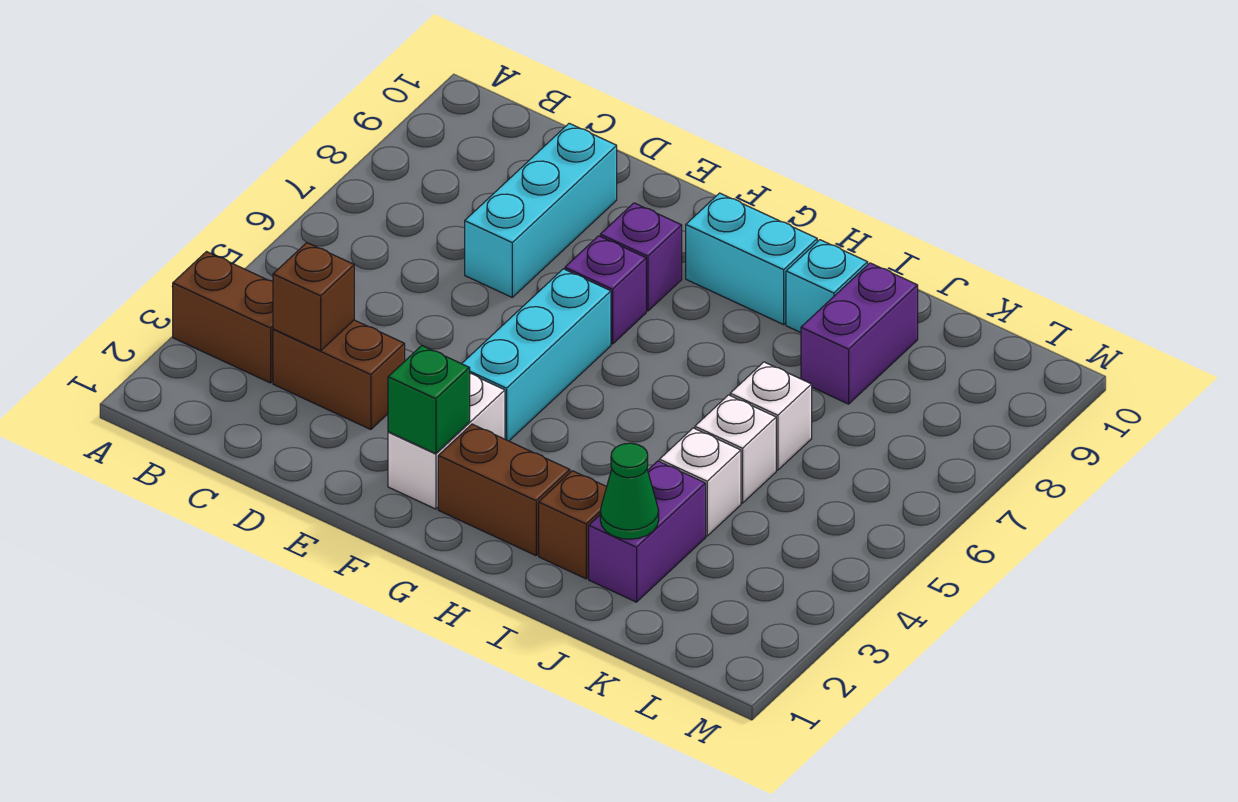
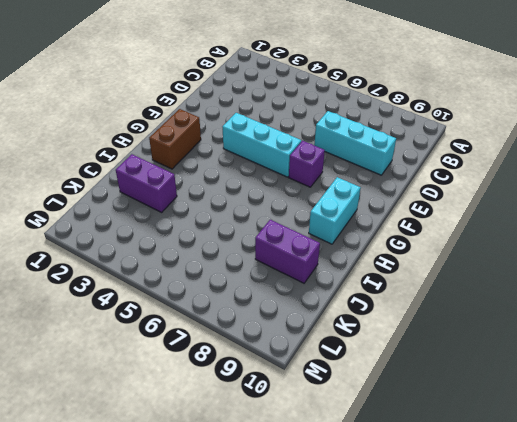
none -> brown brick A3:B3 level 1
none -> brown brick C3:D3 level 1
none -> white brick F2:F3 level 1

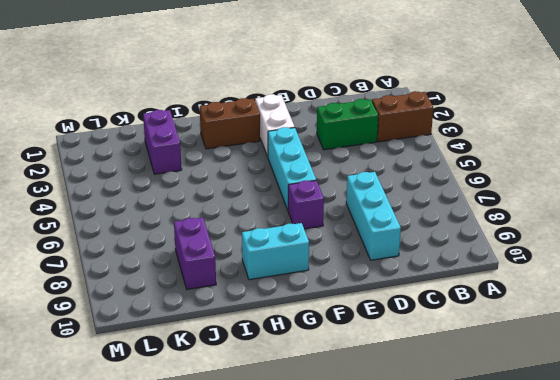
green brick C3:D3 level 1 -> brown brick C3:D3 level 1
none -> purple brick F8 level 1
none -> brown brick I2 level 1
none -> cyan brick I9 level 1

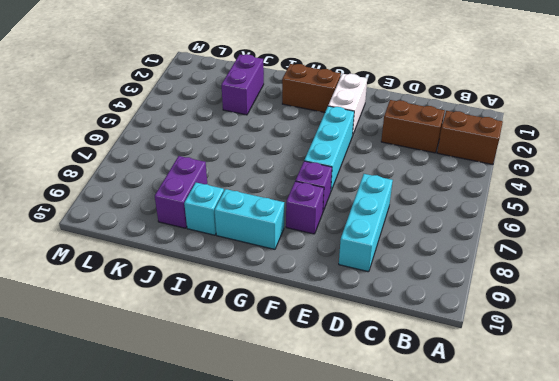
none -> brown brick I2 level 1
none -> white brick J4 level 1
none -> white brick J5 level 1

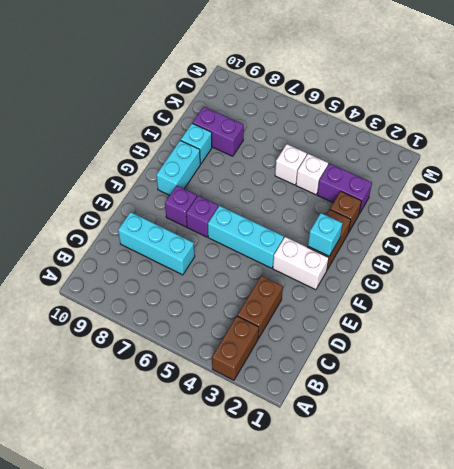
cyan brick G2 level 2 -> none
none -> white brick J6 level 1
none -> brown brick C3 level 2
none -> green brick F2 level 2

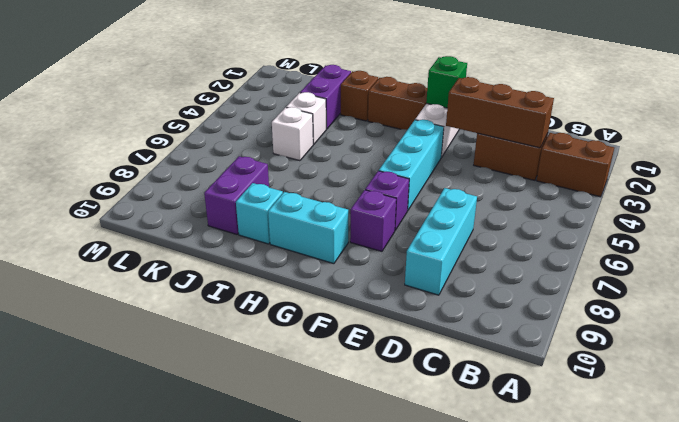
brown brick C3:E3 level 2 -> brown brick C3 level 2
none -> white brick J6 level 1
none -> green cone J2 level 2

